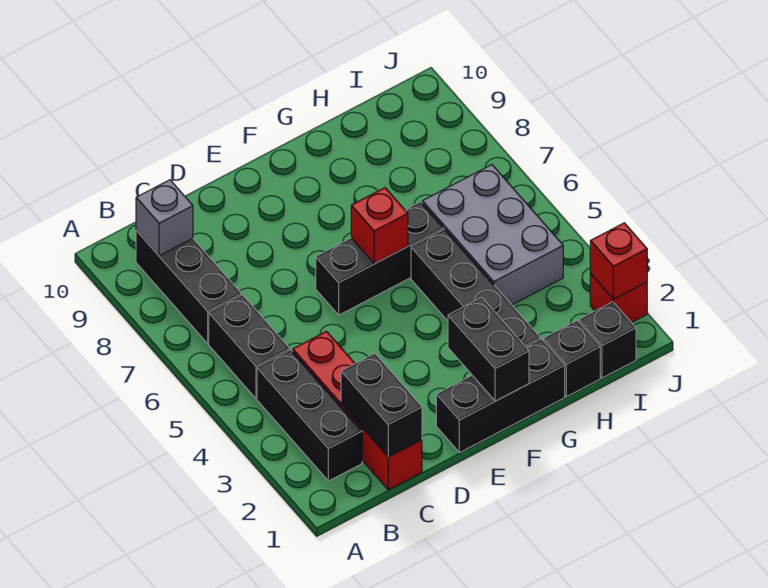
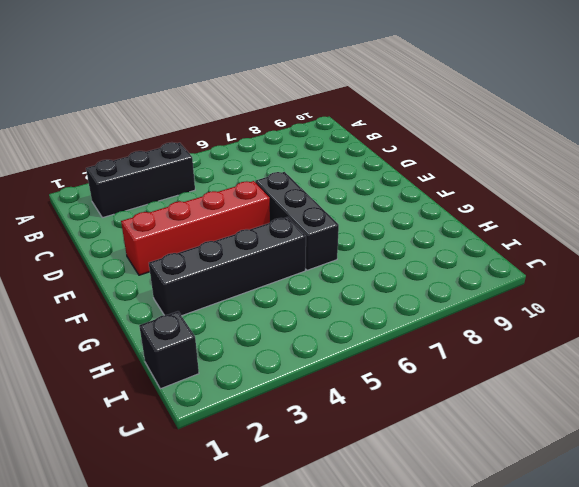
red brick E2:E5 level 1 -> red brick C1:C4 level 1
none -> black brick B5:B6 level 1
none -> black brick B7:B9 level 1
none -> black brick E1:G1 level 1

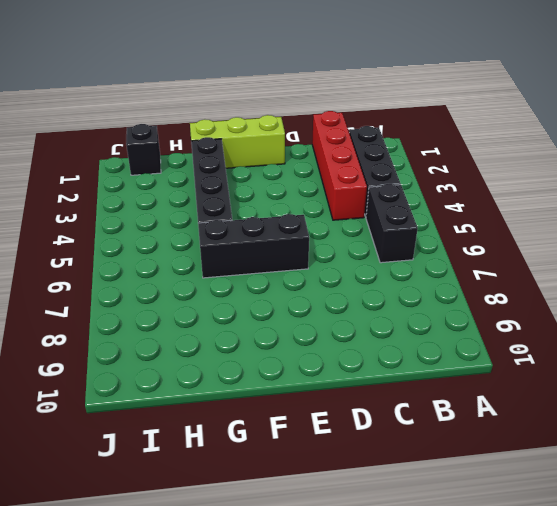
lime brick E1:G1 level 1 -> black brick E1:G1 level 1
none -> black brick B7:B9 level 1
none -> black brick H1 level 1
none -> grey brick H4:I6 level 1

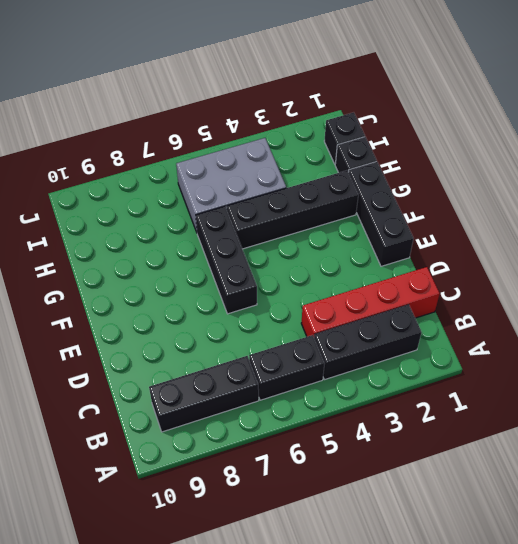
none -> red brick J2 level 1
none -> grey brick B9 level 2
none -> black brick C1:C2 level 2

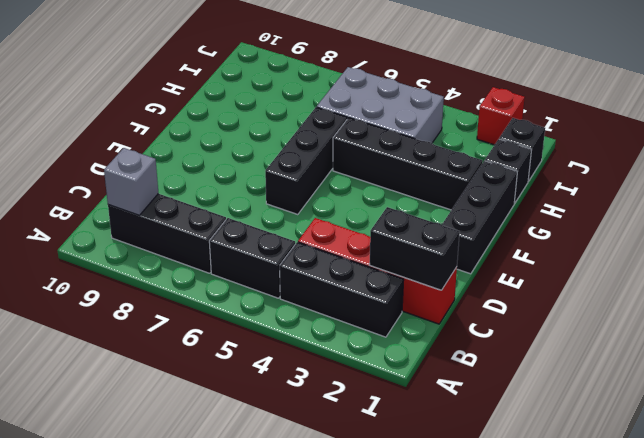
none -> black brick F1:F2 level 2
none -> red brick F6 level 2
none -> red brick J2 level 2

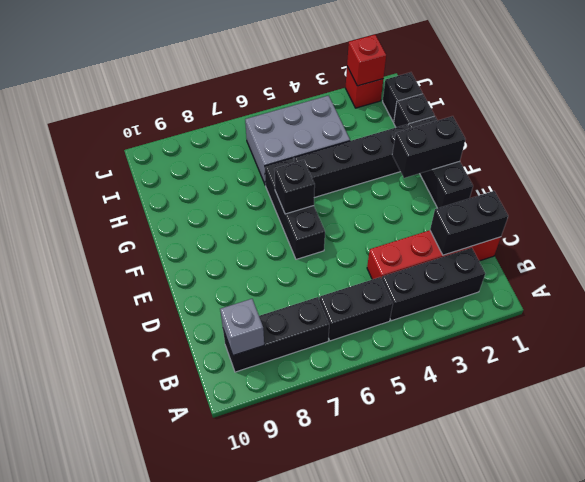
black brick F6 level 2 -> red brick F6 level 2

